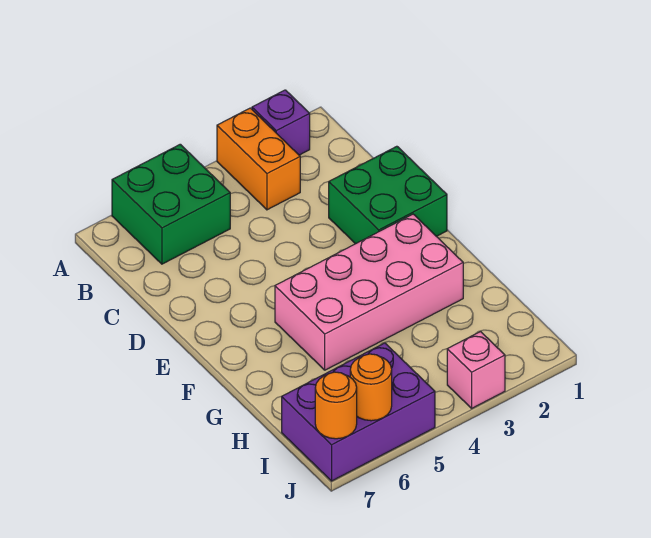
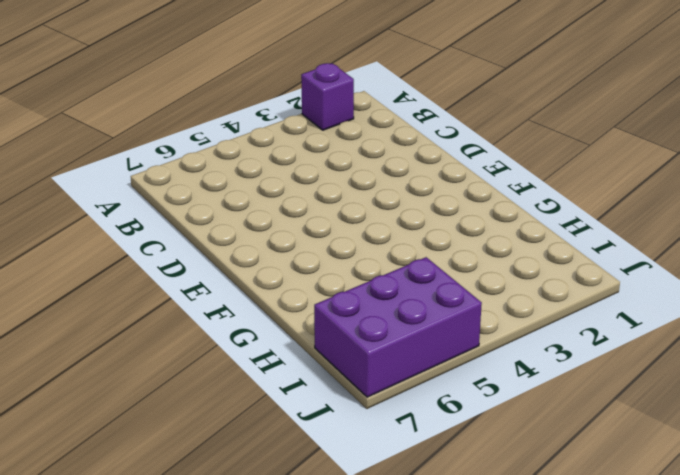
none -> orange brick A3:B3 level 1
none -> green brick A5:B6 level 1

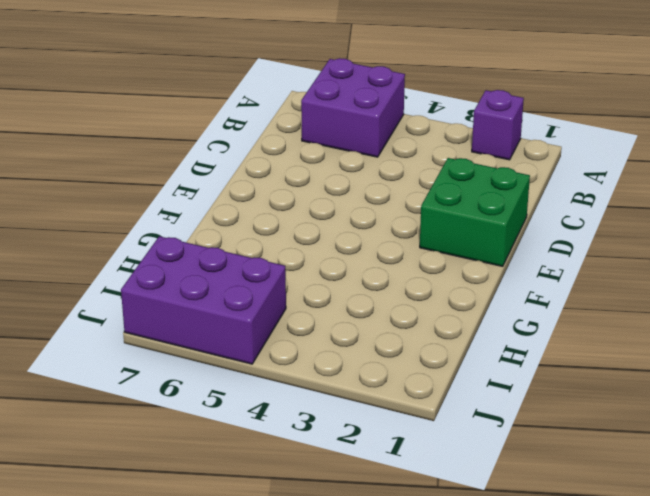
purple brick A5:B6 level 1 -> green brick A5:B6 level 1
none -> orange brick A3:B3 level 1
none -> pink brick F2:G5 level 1

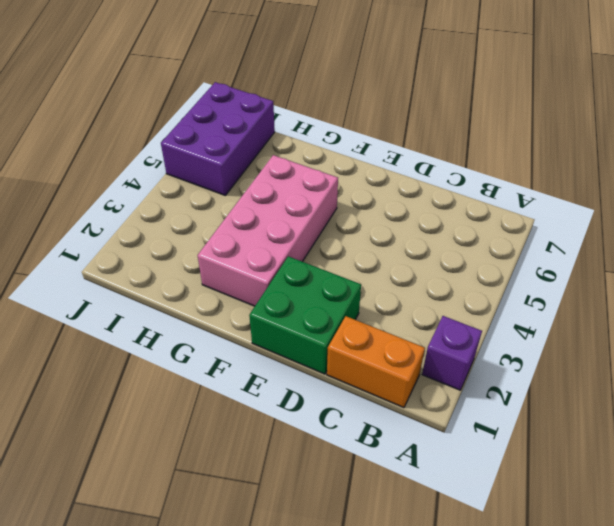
orange brick B1:C1 level 1 -> orange brick A3:B3 level 1
none -> green brick A5:B6 level 1
none -> pink brick J3 level 1

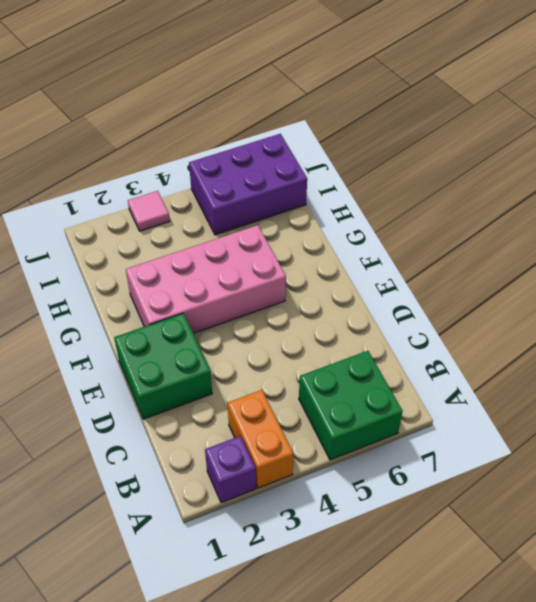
pink tile J3 level 1 -> pink brick J3 level 1
none -> orange round brick J6 level 2
none -> orange round brick J7 level 2

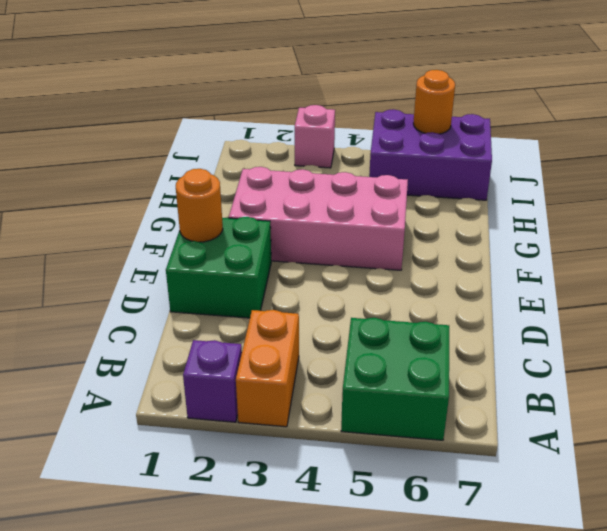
orange round brick E1 level 2 -> orange round brick J7 level 2

